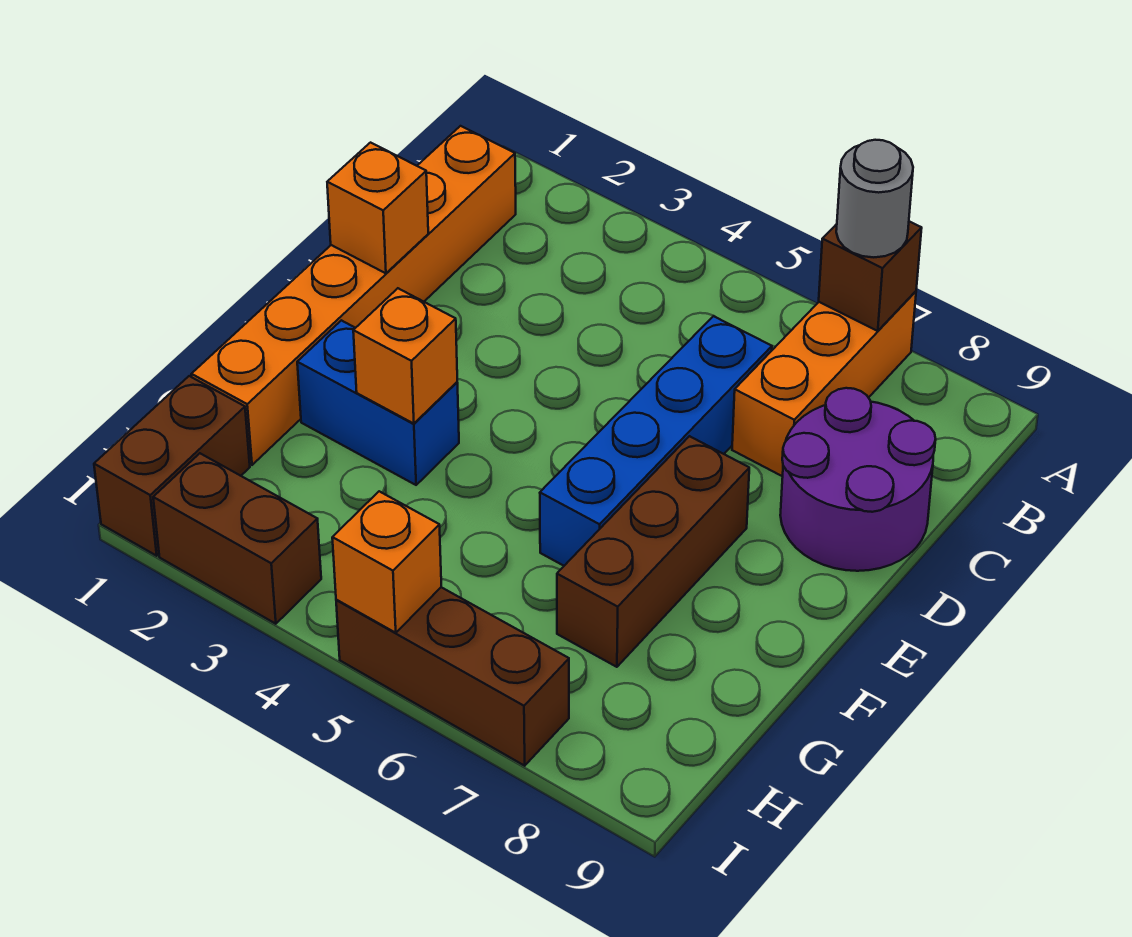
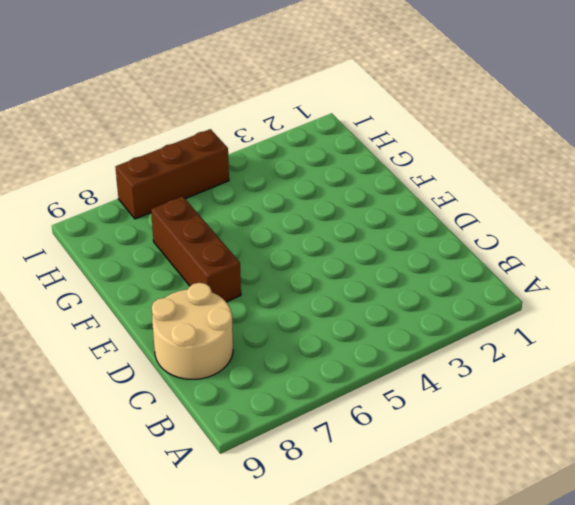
tan round brick C8:D9 level 1 -> purple round brick C8:D9 level 1
none -> orange brick A7:C7 level 1
none -> orange brick B1:G1 level 1
none -> blue brick C6:F6 level 1

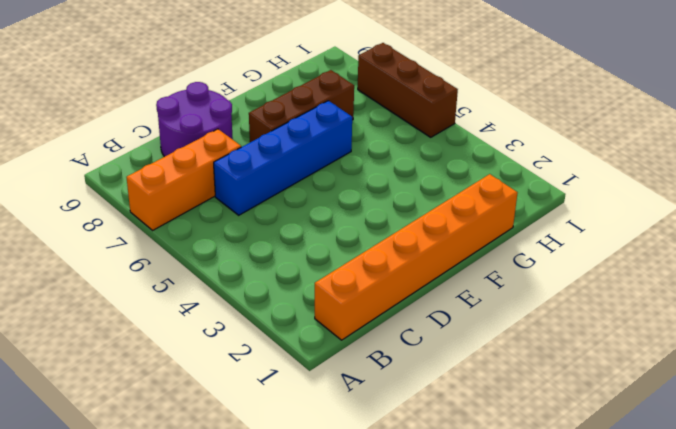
none -> blue brick F2:F3 level 1
none -> brown brick H1:I1 level 1
none -> brown brick I2:I3 level 1

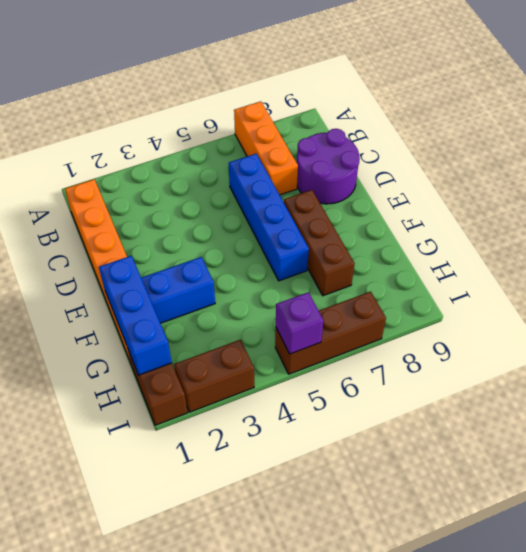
blue brick F1:H1 level 2 -> none
purple brick I5 level 2 -> orange brick I5 level 2
none -> brown brick A7 level 2
none -> orange brick D1 level 2
none -> orange brick F3 level 2

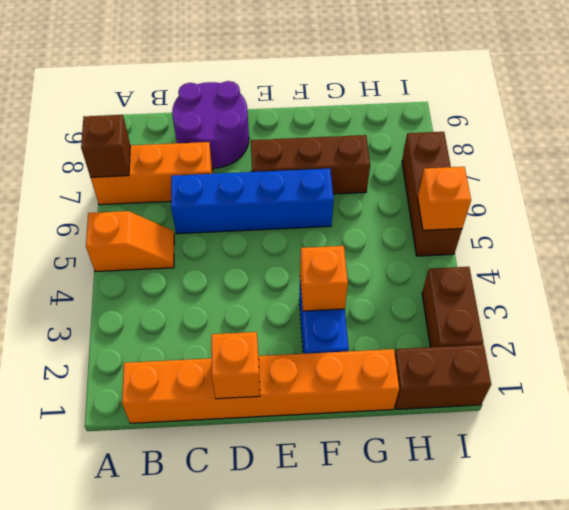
orange slope A5:B5 level 1 top A -> none
none -> grey round brick A7 level 3

